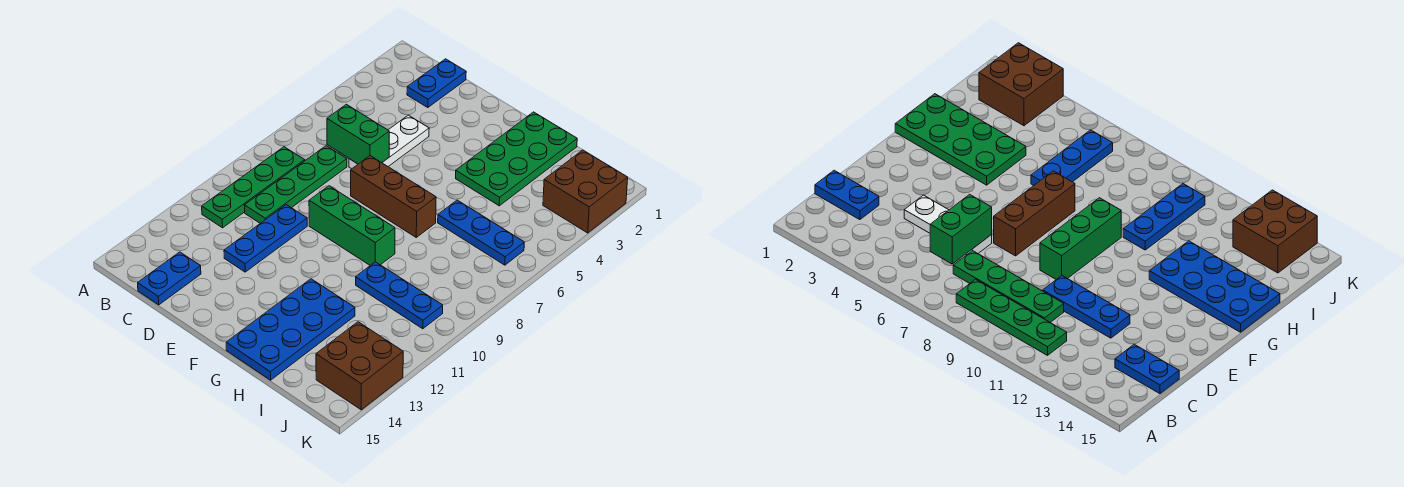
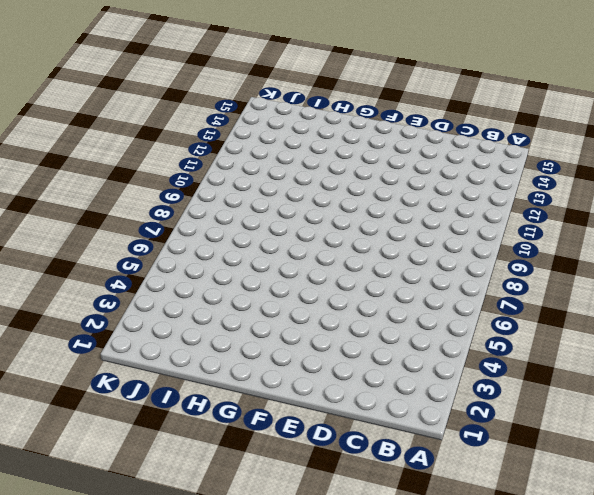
none -> green plate B8:B11 level 1
none -> blue plate C1:C2 level 1
none -> green plate C7:C10 level 1

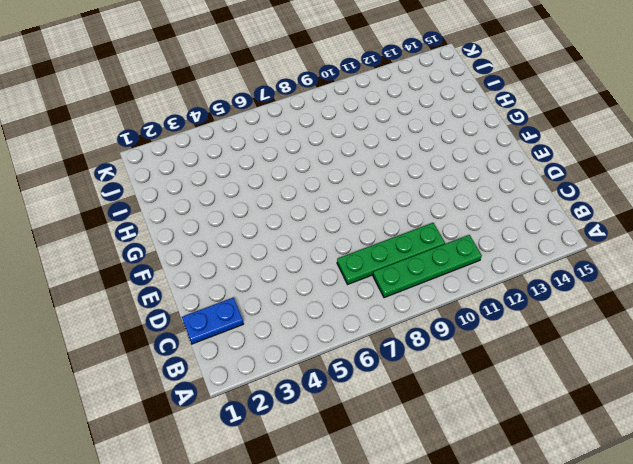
none -> blue plate C14:C15 level 1
none -> white plate D4:D6 level 1
none -> blue plate D10:D12 level 1

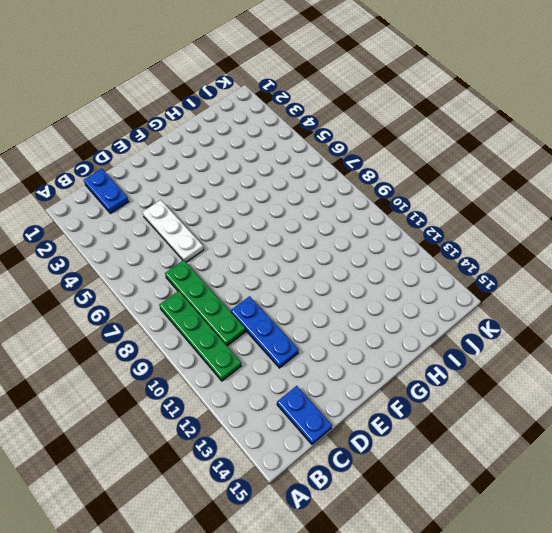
none -> brown brick E7:G7 level 1
none -> green brick E9:G9 level 1
none -> green plate G1:H4 level 1

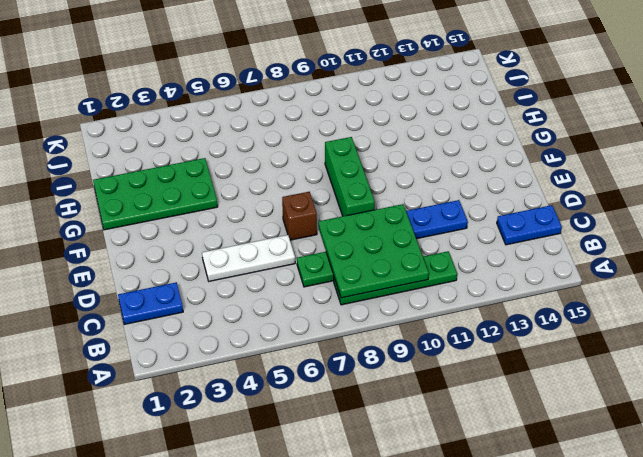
green plate B8:D10 level 2 -> none
brown brick E7 level 1 -> brown brick E7:G7 level 1
none -> blue plate G12:H15 level 1
none -> blue plate H6:J6 level 1
none -> blue plate H10:J10 level 1

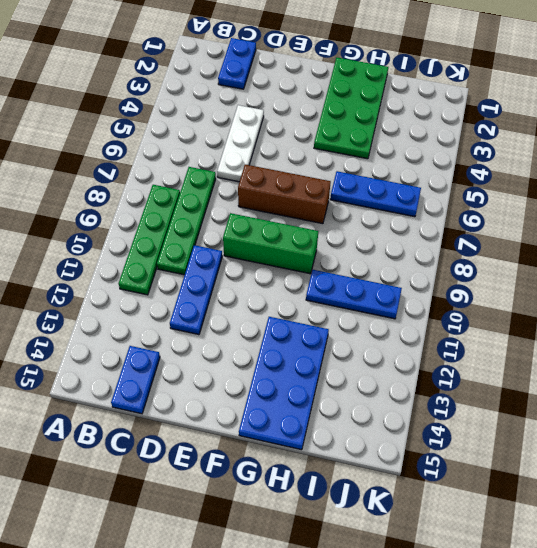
none -> brown brick J2:K3 level 1
none -> brown brick J13:K14 level 1
none -> green brick C6:D6 level 2

